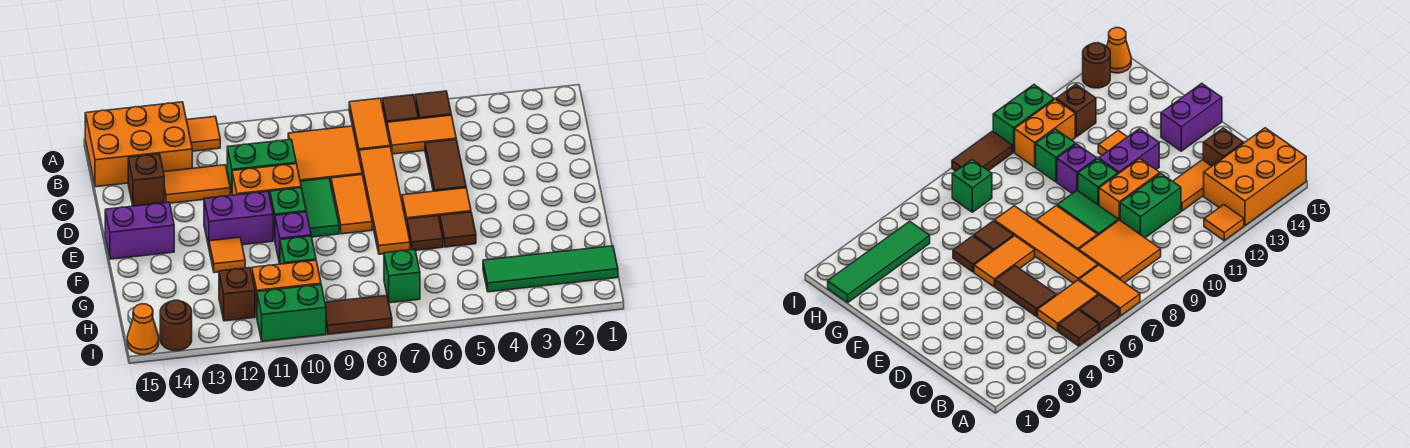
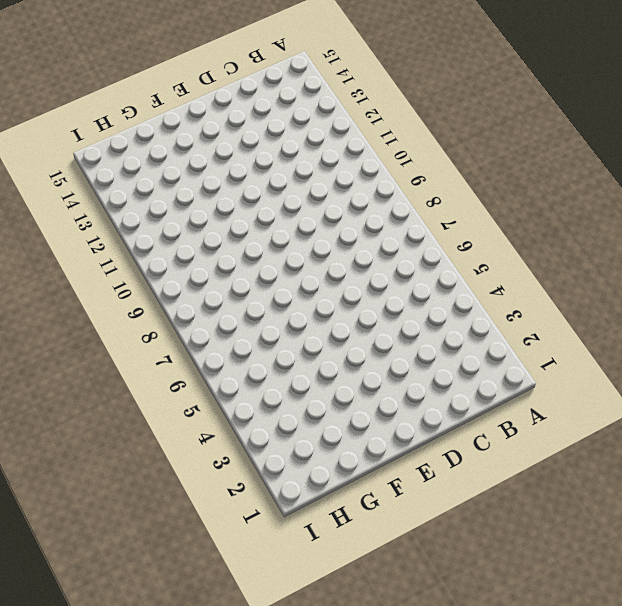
none -> brown tile A5 level 1
none -> brown tile A6 level 1
none -> orange tile A7:B7 level 1
none -> orange tile A12 level 1

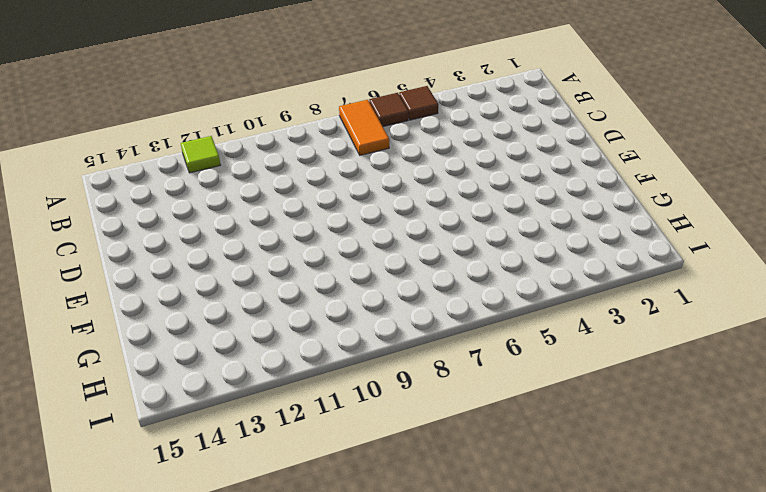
lime tile A12 level 1 -> orange tile A12 level 1
none -> orange brick A13:B15 level 1
none -> orange tile B5:B6 level 1
none -> orange tile B8:C9 level 1
none -> brown tile C5:D5 level 1

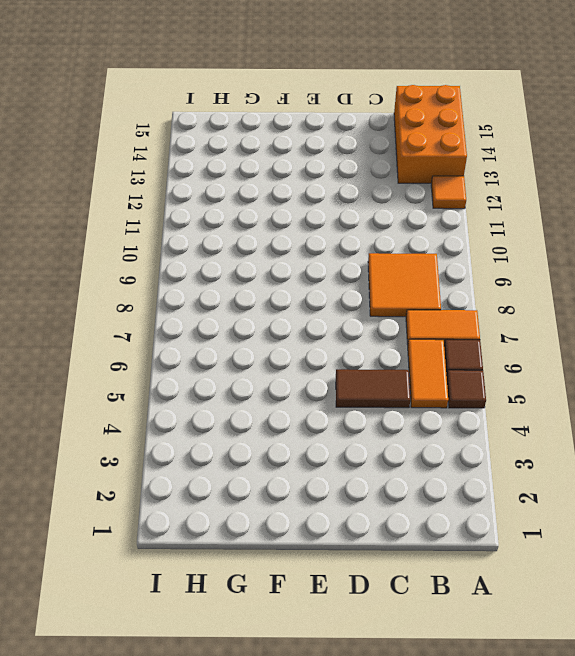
none -> orange tile C7:F7 level 1
none -> green brick C10:C11 level 1
none -> orange tile C12:C13 level 1
none -> brown brick C14 level 1

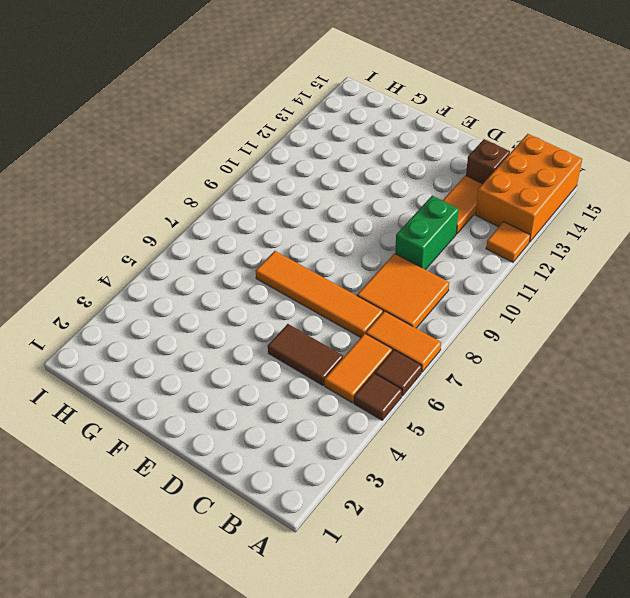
none -> orange tile D8:E8 level 1
none -> green tile D9:E9 level 1
none -> orange brick D10:D11 level 1
none -> orange tile E5:E6 level 1

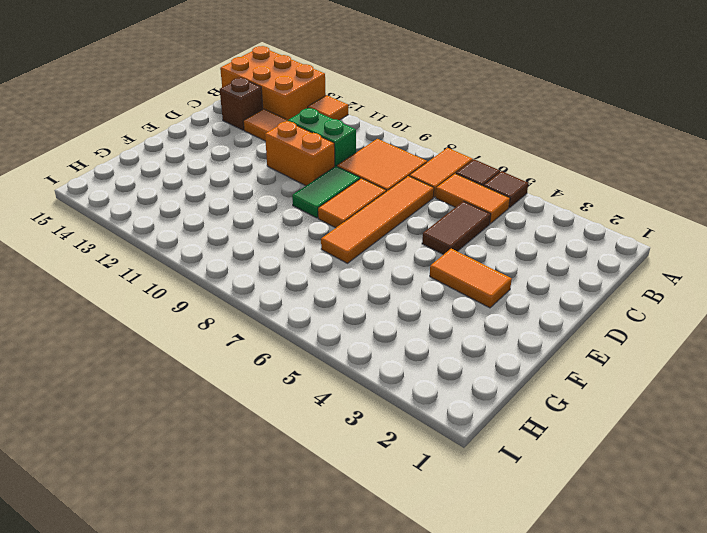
orange tile E3:E4 level 1 -> orange tile E5:E6 level 1
none -> green brick E10 level 1
none -> purple brick E11:E12 level 1
none -> purple brick E14:E15 level 1
none -> brown tile F5 level 1

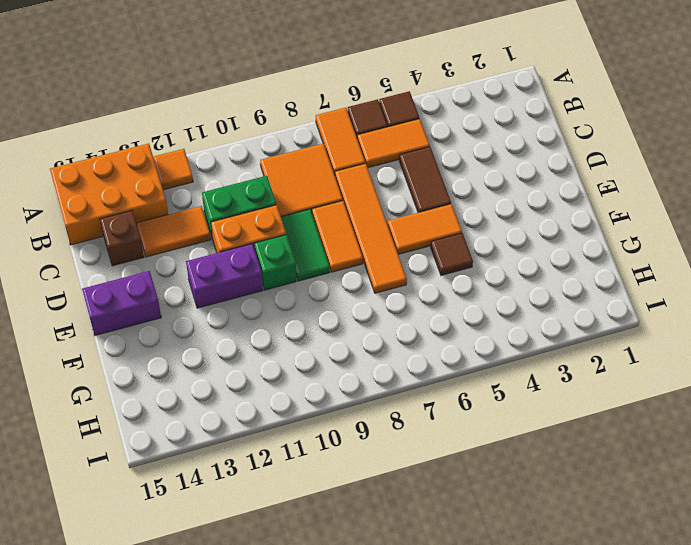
none -> brown tile F6 level 1
none -> purple brick F10 level 1
none -> orange tile F12 level 1
none -> green brick G10 level 1

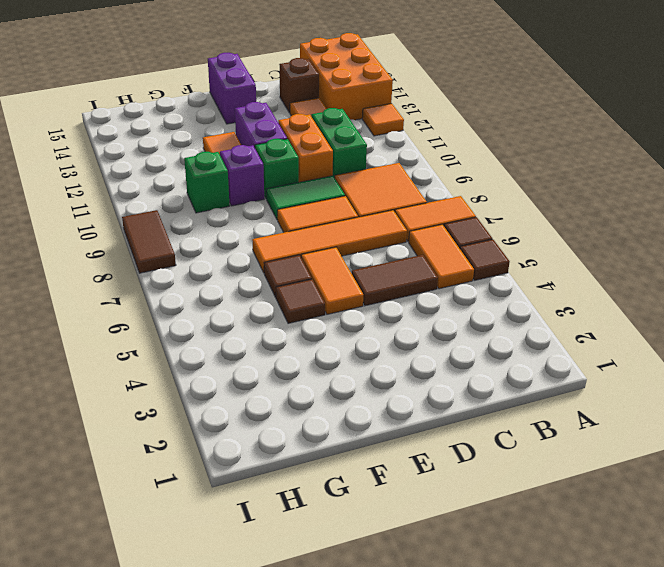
none -> green tile H1:H4 level 1
none -> green brick H7 level 1
none -> orange brick H10:H11 level 1
none -> brown brick H12 level 1

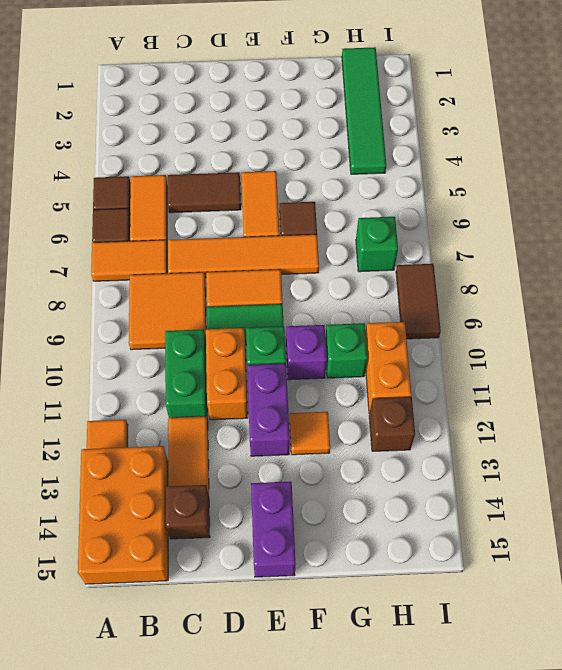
none -> brown tile F5 level 1
none -> green brick I10:I11 level 1
none -> brown round brick I14 level 1
none -> orange cone I15 level 1

